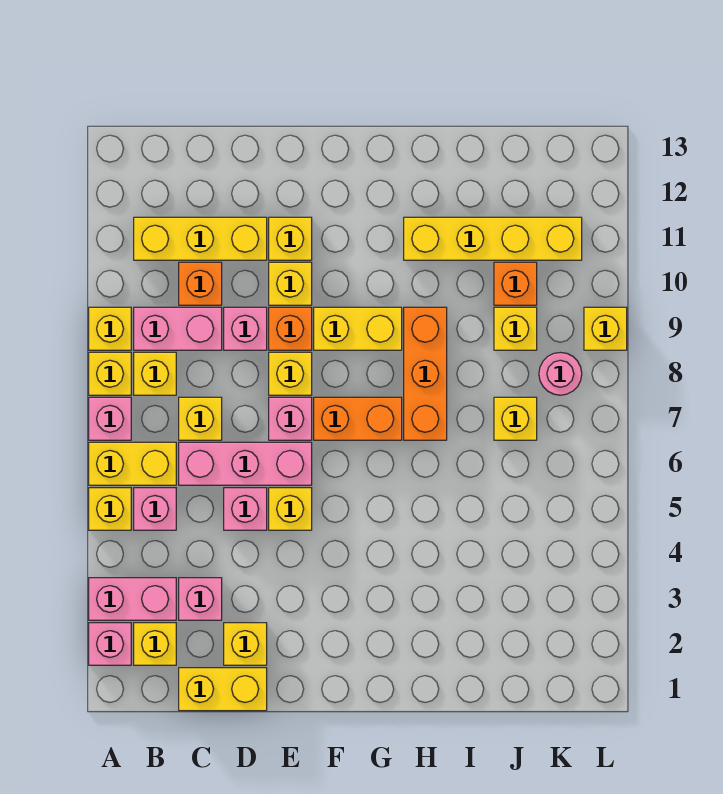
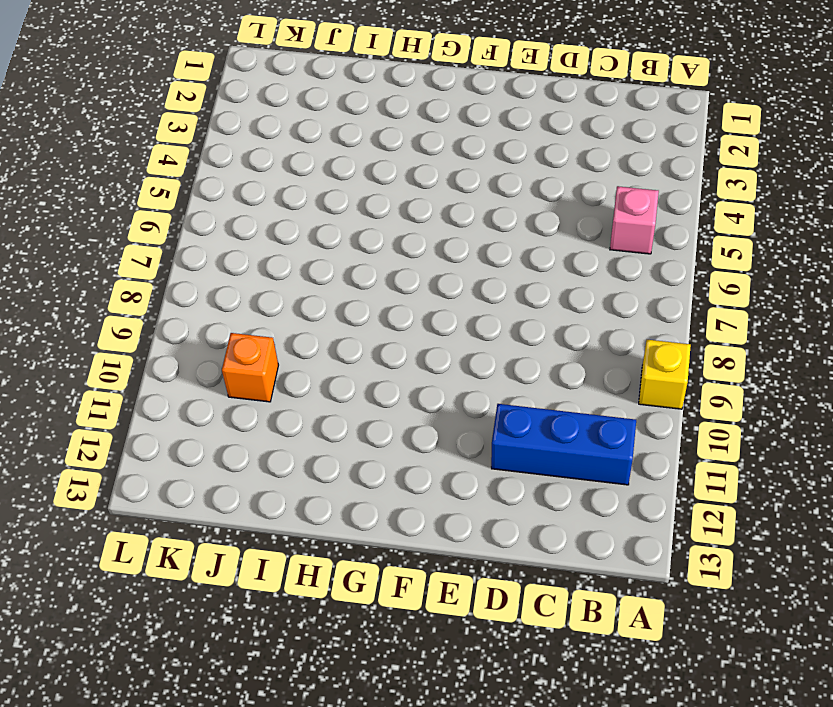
blue brick B11:D11 level 1 -> yellow brick B11:D11 level 1
none -> pink brick A2 level 1
none -> pink brick A3:B3 level 1
none -> yellow brick A5 level 1
none -> yellow brick A6:B6 level 1

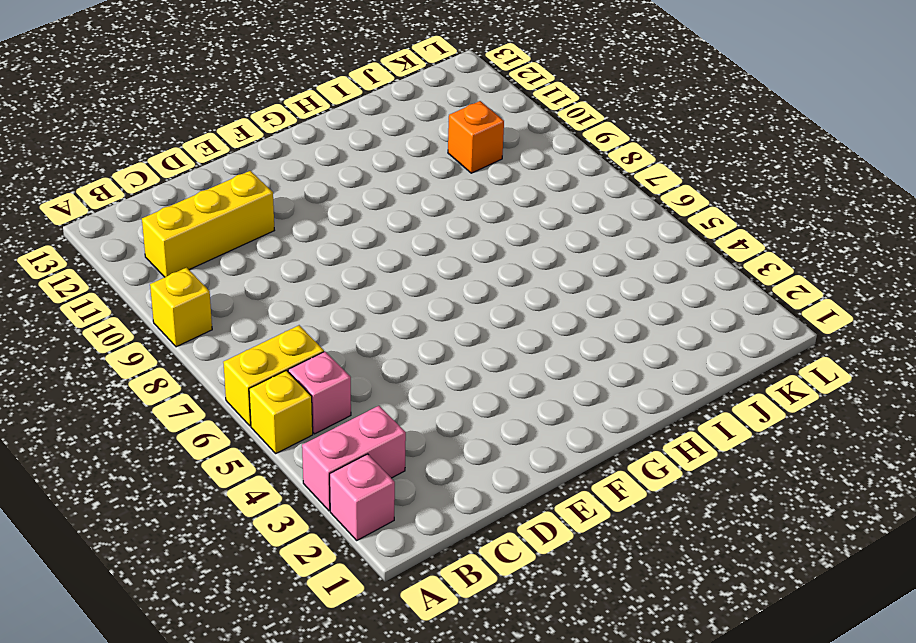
none -> pink brick A7 level 1
none -> yellow brick A8 level 1
none -> yellow brick B2 level 1
none -> yellow brick B8 level 1

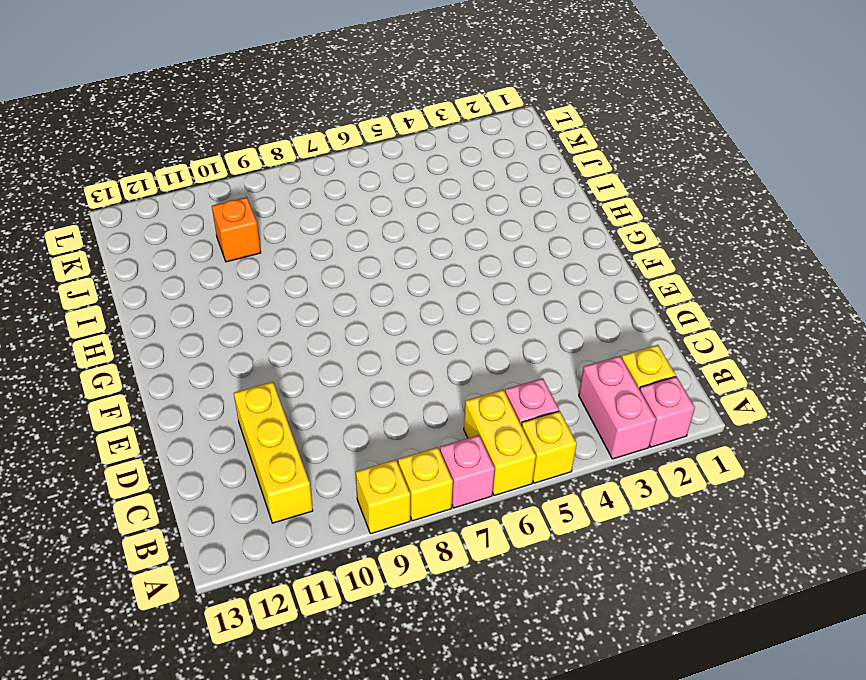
none -> yellow brick B8 level 1
none -> pink brick B9:C9 level 1
none -> yellow brick C1:D1 level 1
none -> pink brick C3 level 1

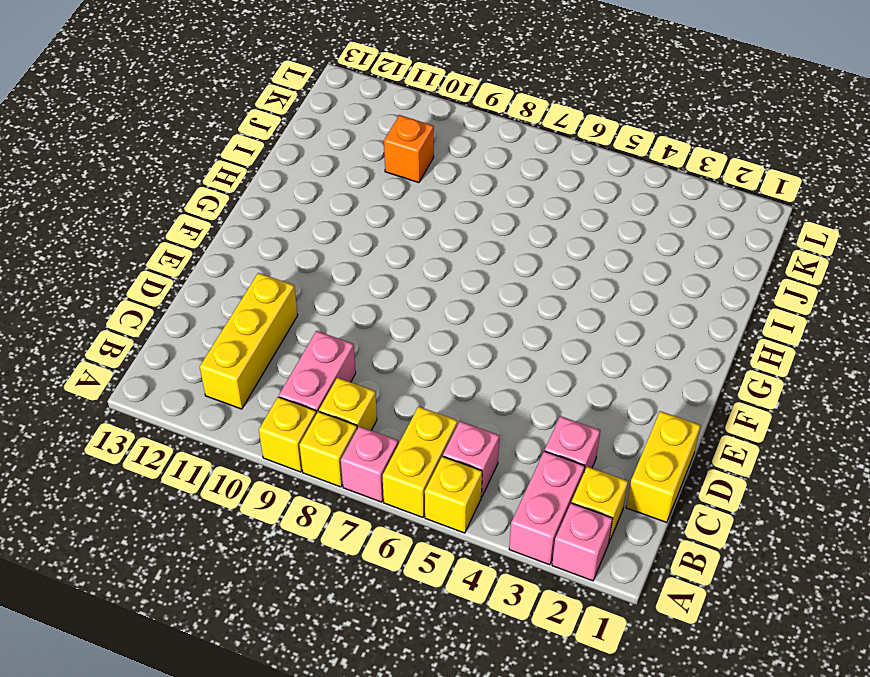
none -> pink brick C6:E6 level 1
none -> yellow brick C7 level 1
none -> orange brick C10 level 1
none -> yellow brick D2 level 1

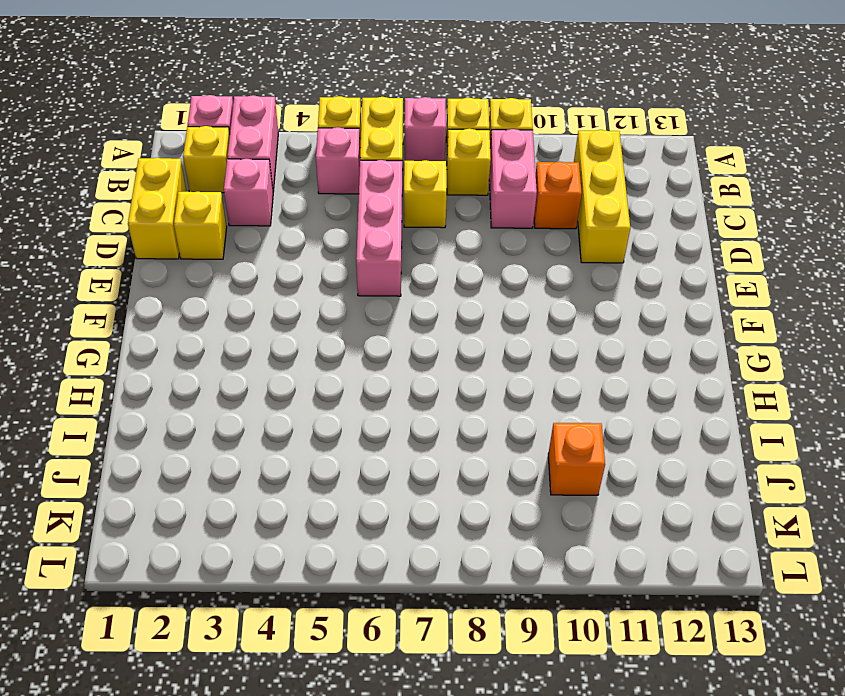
none -> pink brick D5 level 1
none -> pink brick D9 level 1
none -> yellow brick E5 level 1
none -> pink brick E7 level 1

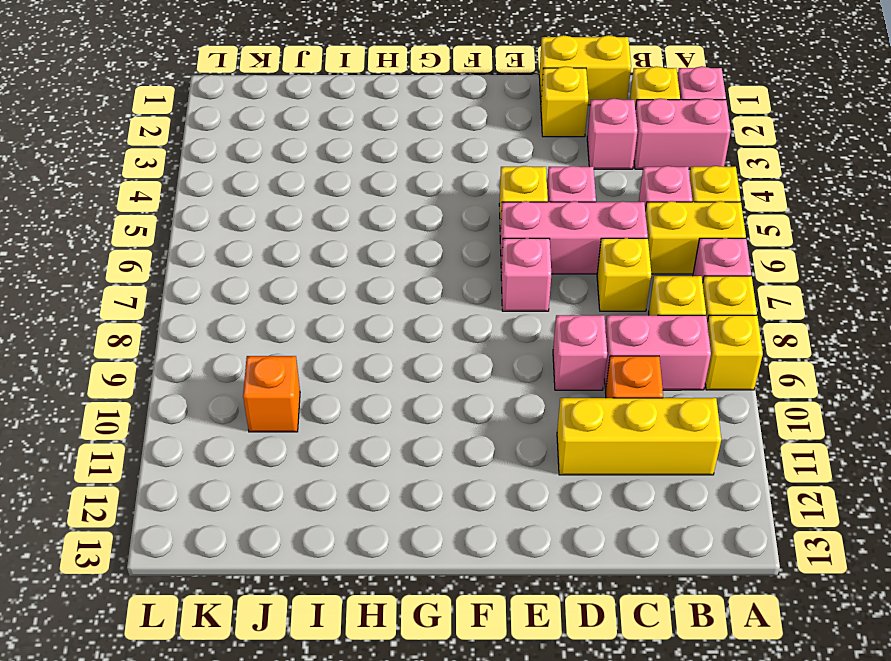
none -> yellow brick E8 level 1
none -> orange brick E9 level 1
none -> yellow brick E10 level 1
none -> yellow brick E11 level 1

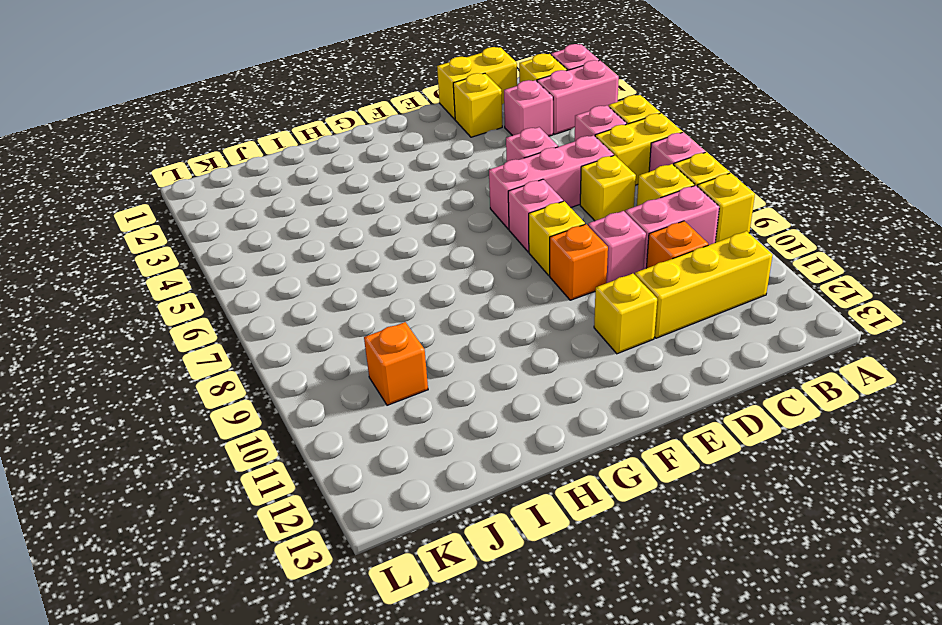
none -> yellow brick E5 level 1
none -> yellow brick E10 level 1
none -> orange brick F7:G7 level 1
none -> yellow brick F9:G9 level 1

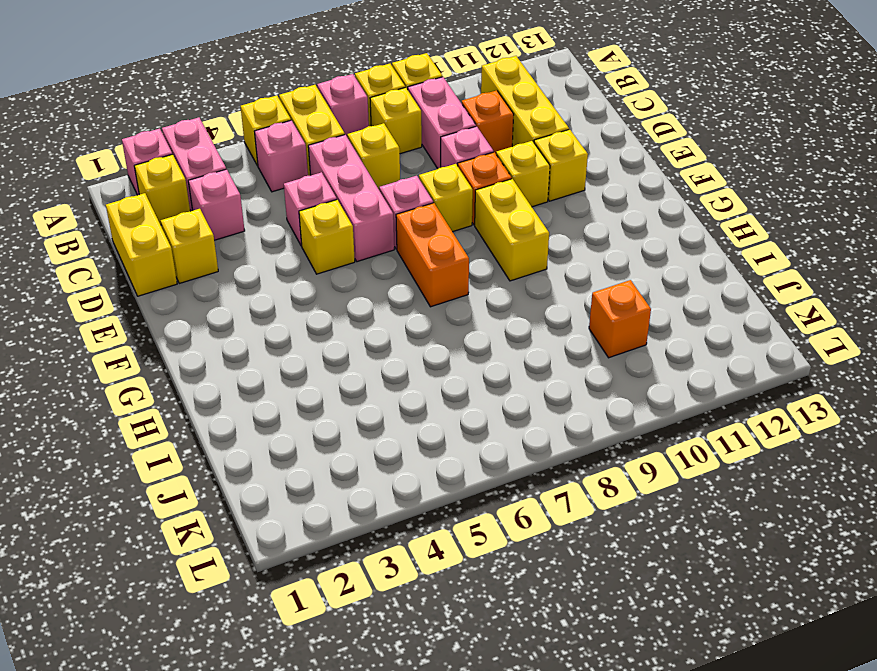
none -> orange brick H7:H9 level 1
none -> yellow brick H11:K11 level 1
none -> yellow brick J7 level 1
none -> yellow brick J9 level 1

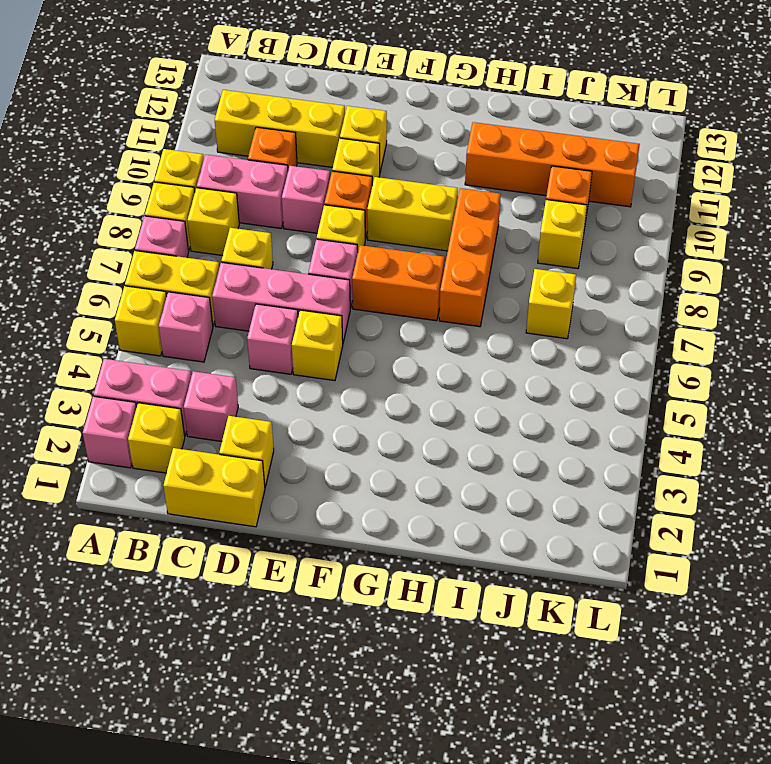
orange brick H11:K11 level 1 -> yellow brick H11:K11 level 1
none -> pink round brick K8 level 1
none -> yellow brick L9 level 1

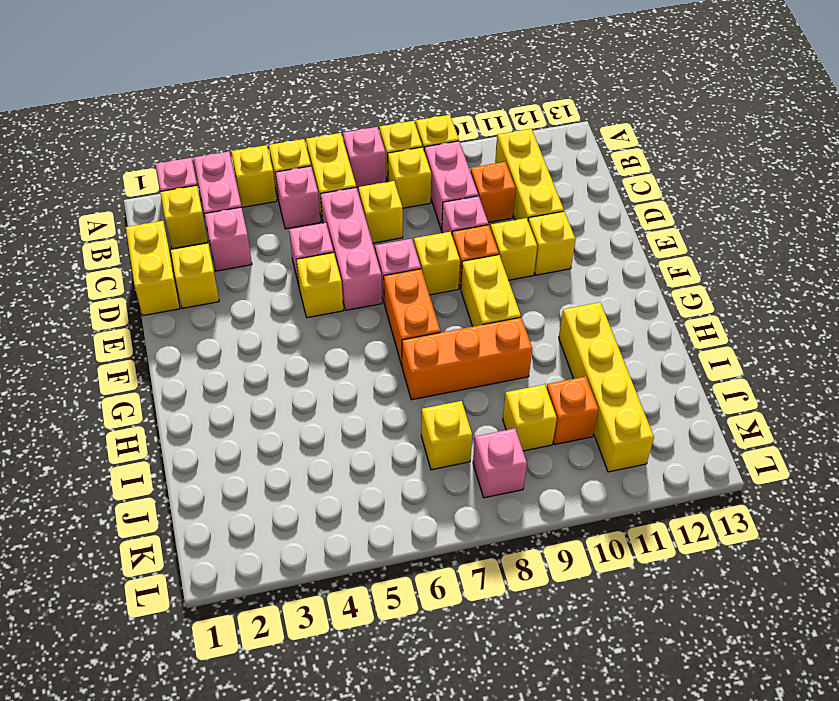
yellow brick A4 level 1 -> yellow brick L9 level 1
pink brick K8 level 1 -> pink round brick K8 level 1

